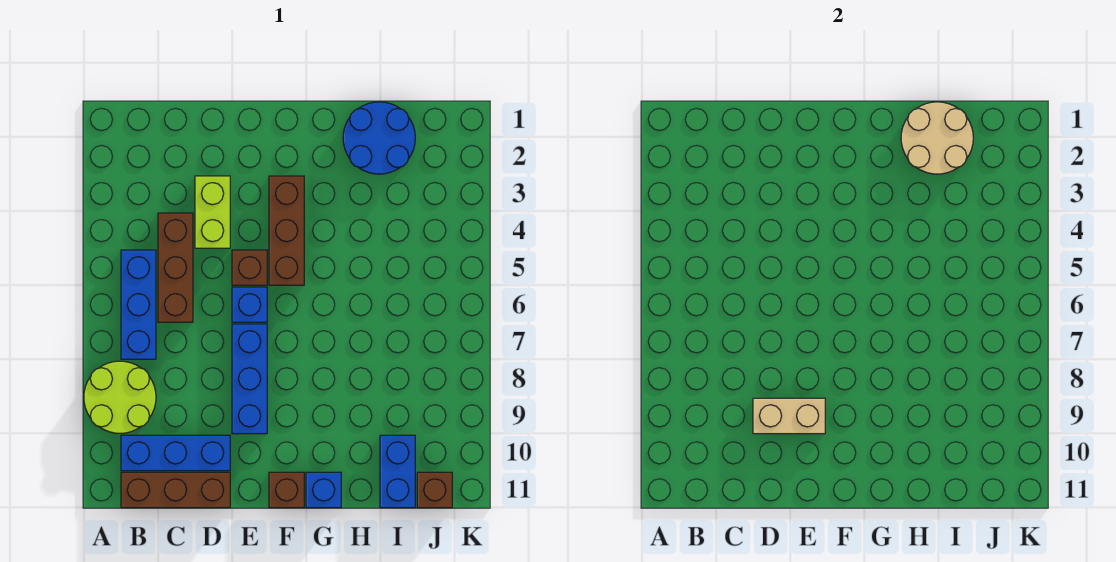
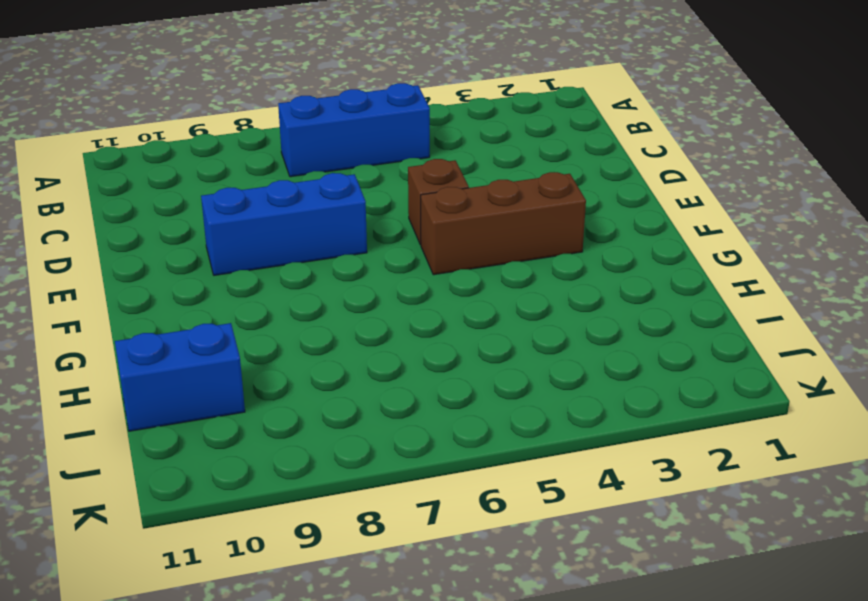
none -> lime round brick A8:B9 level 1
none -> blue brick B10:D10 level 1
none -> brown brick B11:D11 level 1

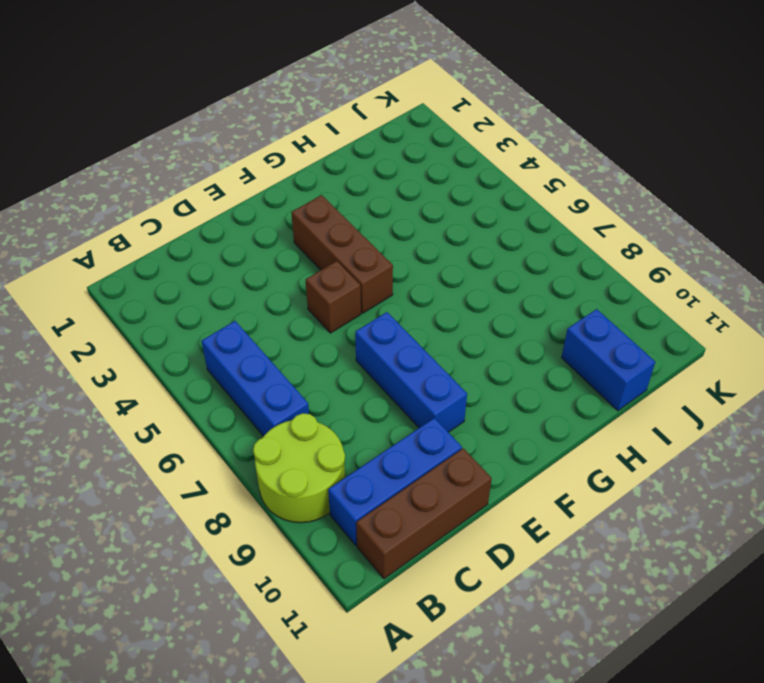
none -> brown brick C4:C6 level 1
none -> lime brick D3:D4 level 1
none -> blue brick E6 level 1

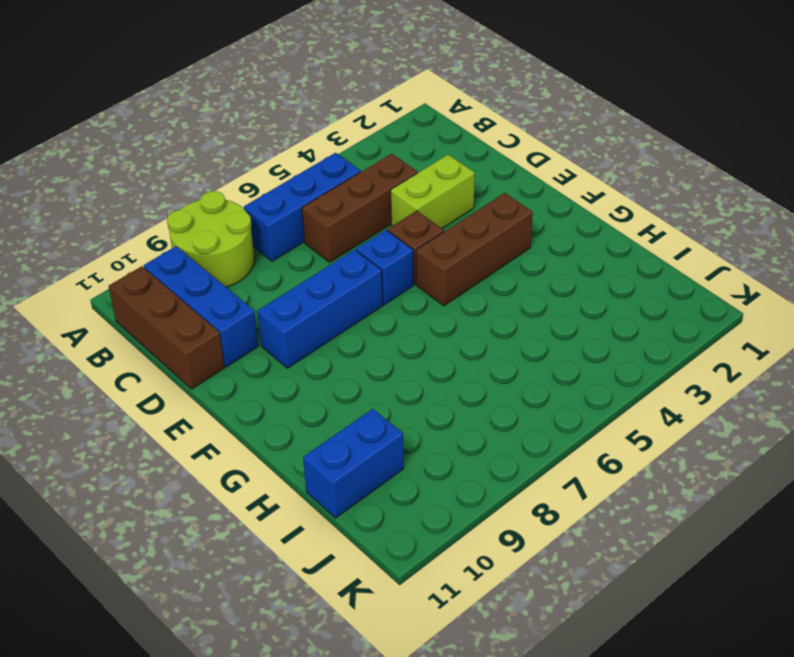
none -> brown brick F11 level 1
none -> blue brick G11 level 1
none -> blue round brick H1:I2 level 1

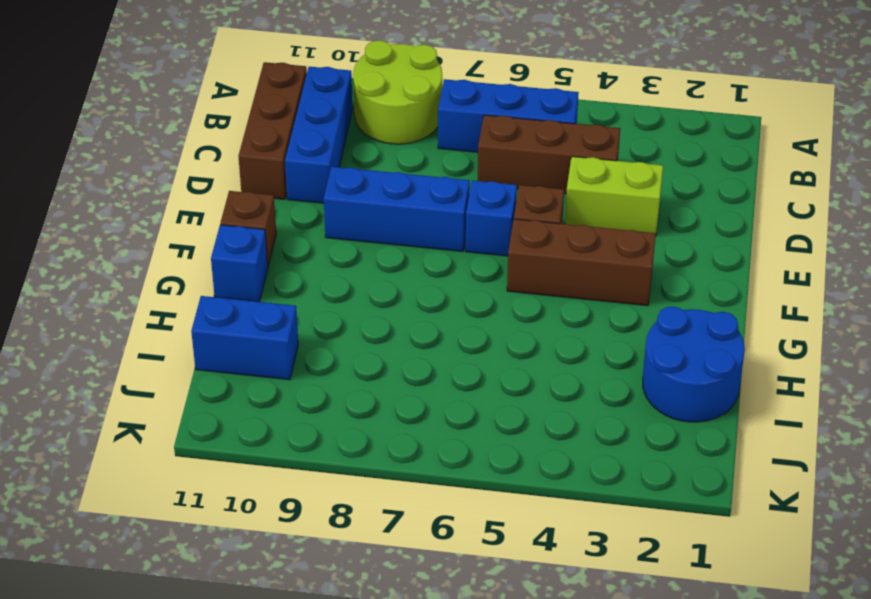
none -> brown brick J11 level 1
none -> tan brick D9:E9 level 2
none -> tan round brick H1:I2 level 2

